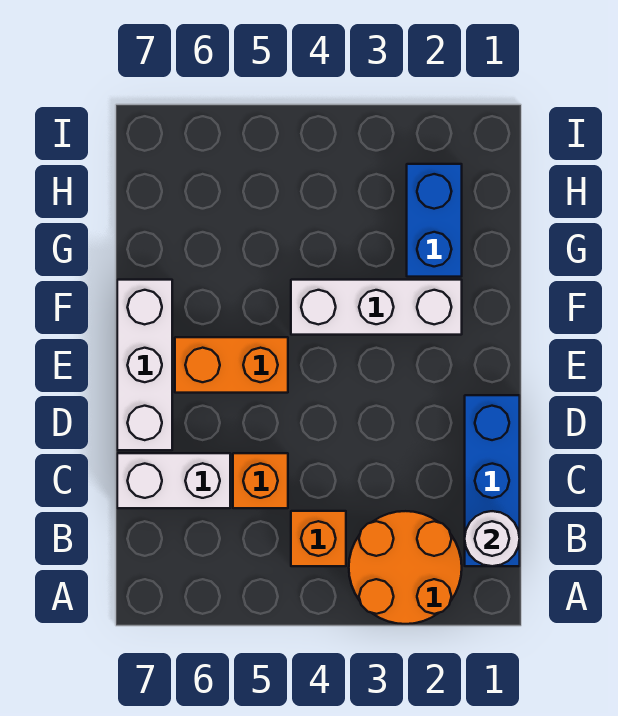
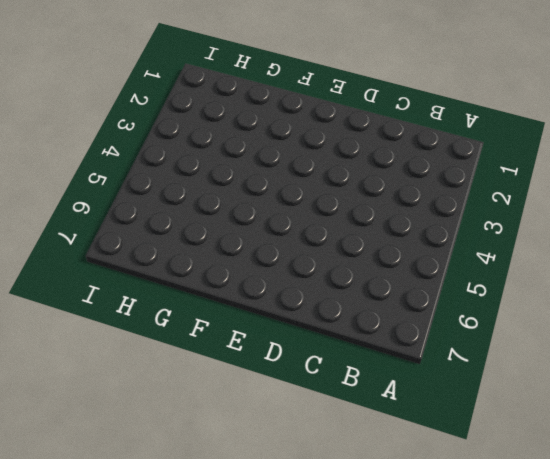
none -> orange round brick A2:B3 level 1
none -> blue brick B1:D1 level 1

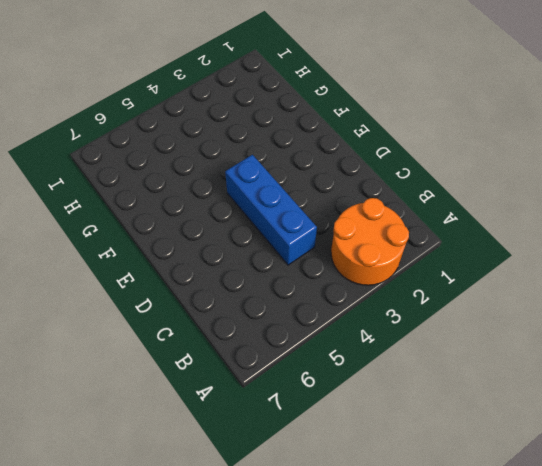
blue brick C4:E4 level 1 -> blue brick B1:D1 level 1
none -> orange brick B4 level 1
none -> orange brick C5 level 1

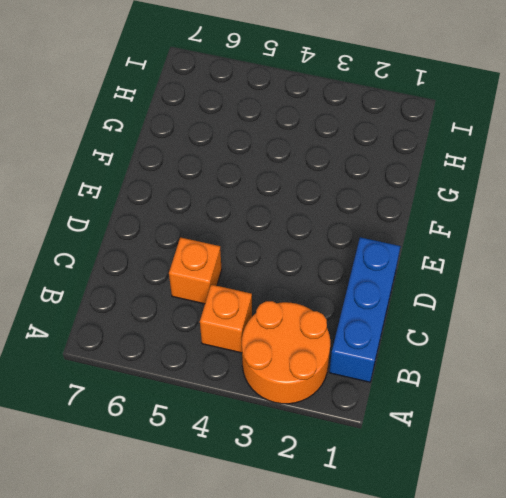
none -> white brick C6:C7 level 1
none -> white brick D7:F7 level 1

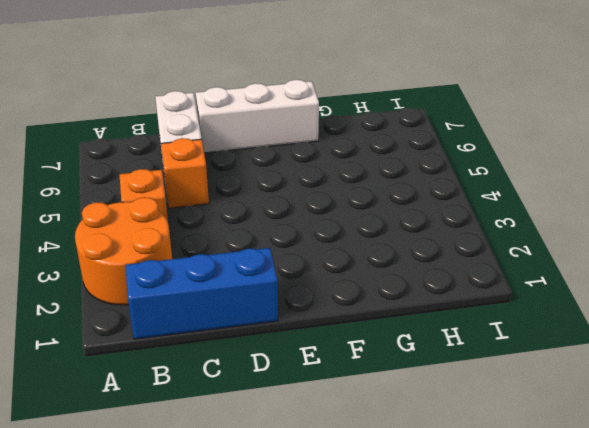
none -> orange brick E5:E6 level 1
none -> white brick F2:F4 level 1

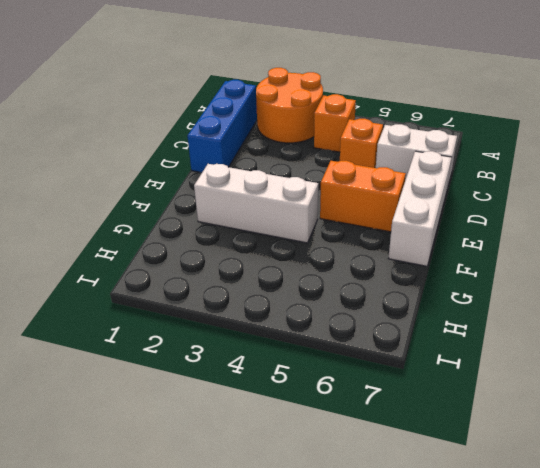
none -> blue brick G2:H2 level 1
none -> white round brick B1 level 2

